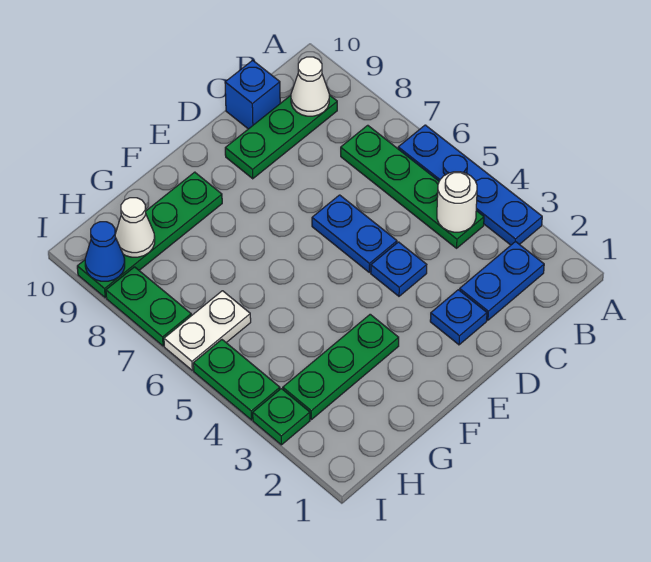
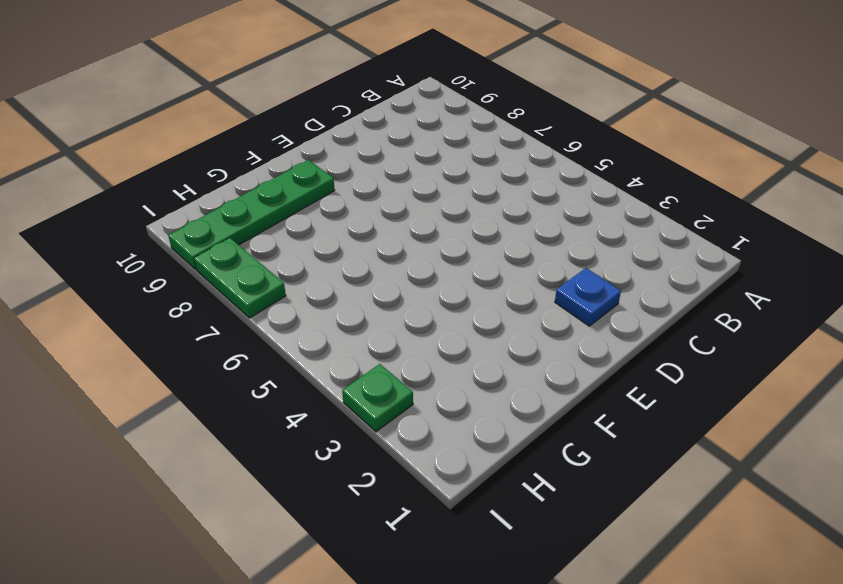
none -> blue plate A3:A6 level 1
none -> blue plate B2:C2 level 1
none -> green plate B4:B7 level 1

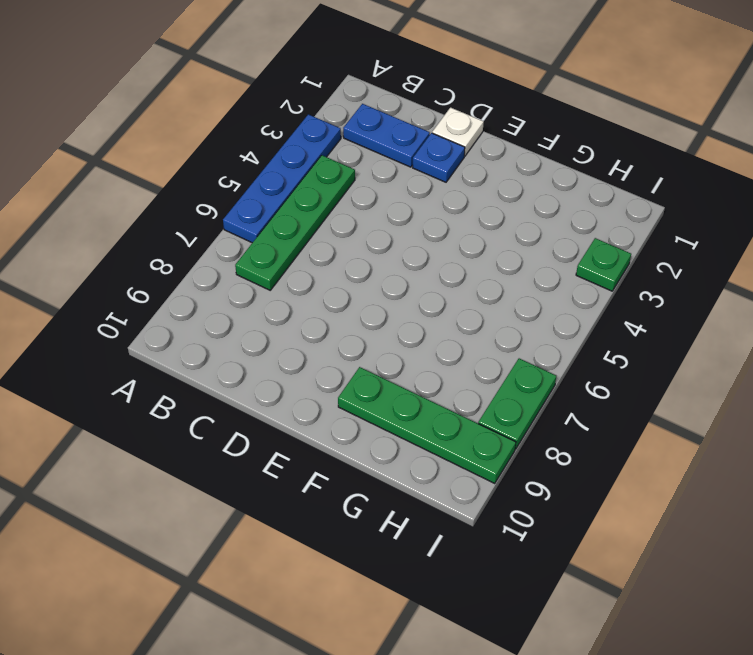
white plate D1 level 1 -> none
none -> green plate B9:D9 level 1
none -> blue brick C10 level 1
none -> blue plate D4 level 1

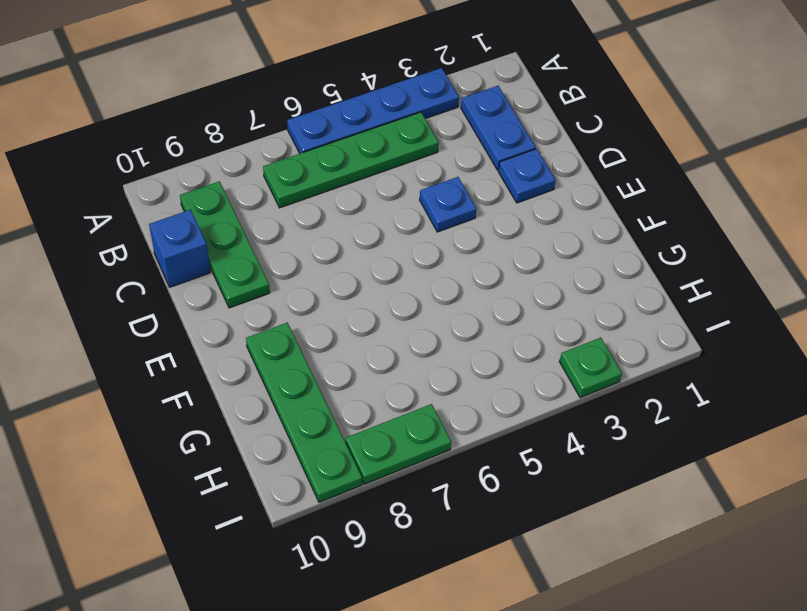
none -> blue plate D5:D6 level 1
none -> green plate F3:H3 level 1
none -> white plate H6:I6 level 1

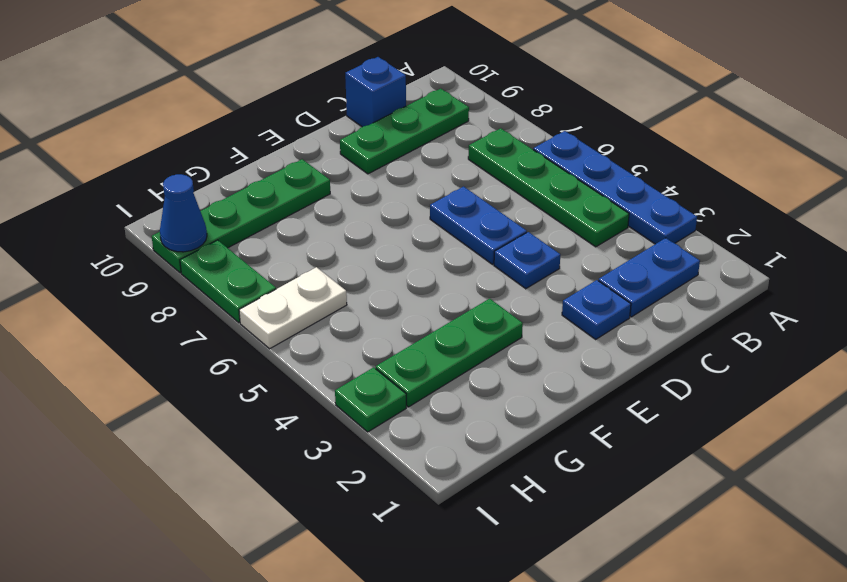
none -> green plate I4:I5 level 1
none -> white round brick B4 level 2
none -> white cone B9 level 2

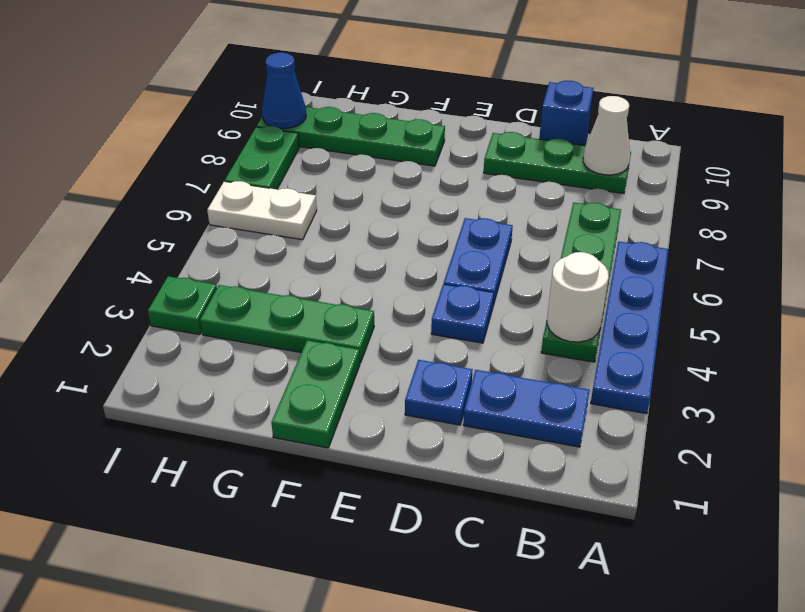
green plate F1:F2 level 1 -> green plate I4:I5 level 1
none -> white cone H9 level 2

